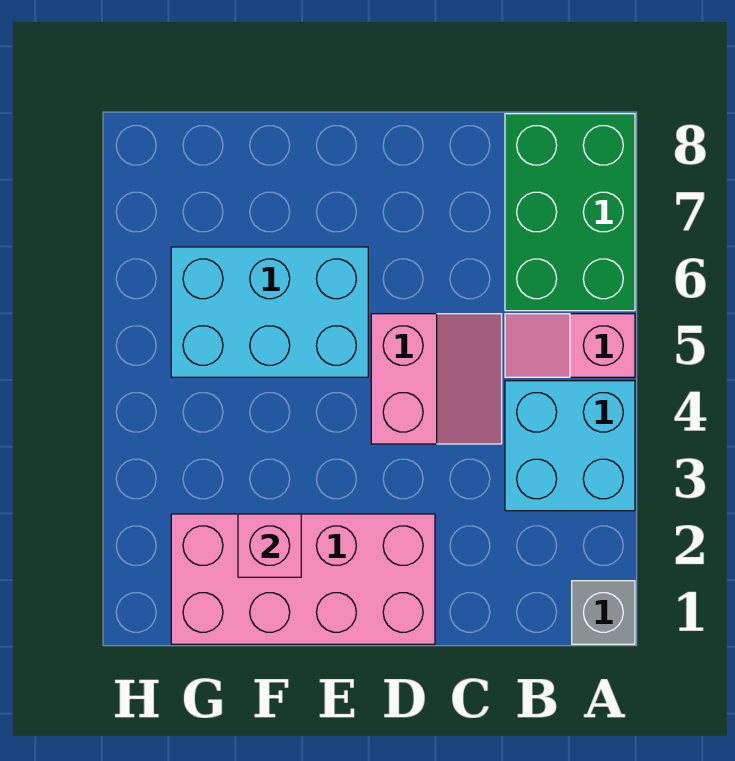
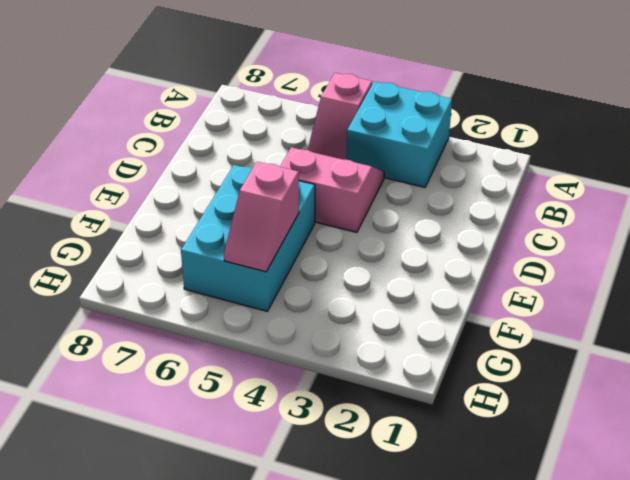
pink slope F5:G5 level 2 top F -> none
none -> grey brick A1 level 1
none -> green brick A6:B8 level 1

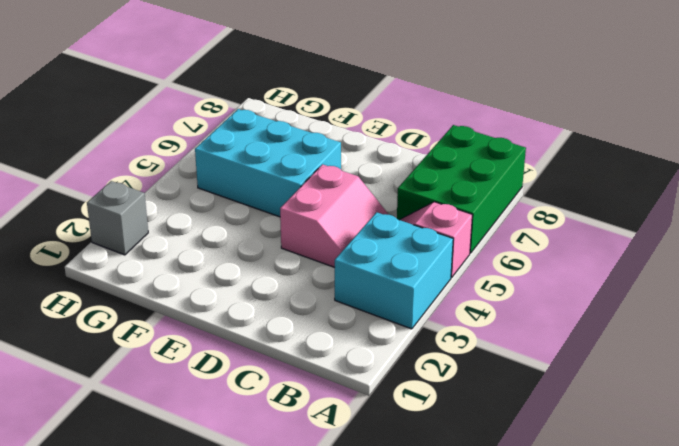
grey brick H2 level 1 -> grey brick A1 level 1
none -> pink brick D1:G2 level 1
none -> pink brick F2 level 2

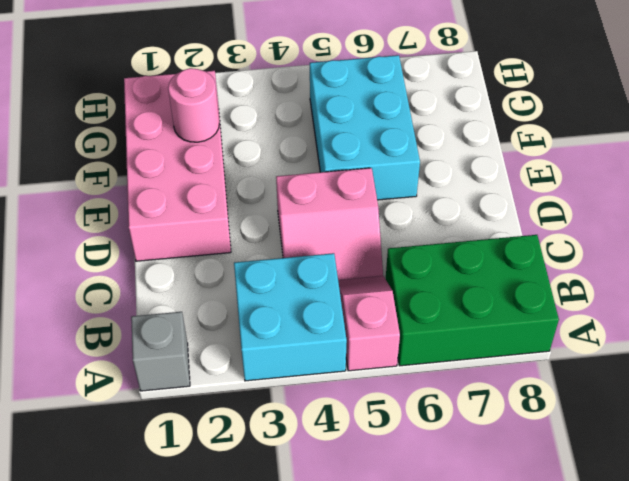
pink round brick F2 level 2 -> pink brick F2 level 2

